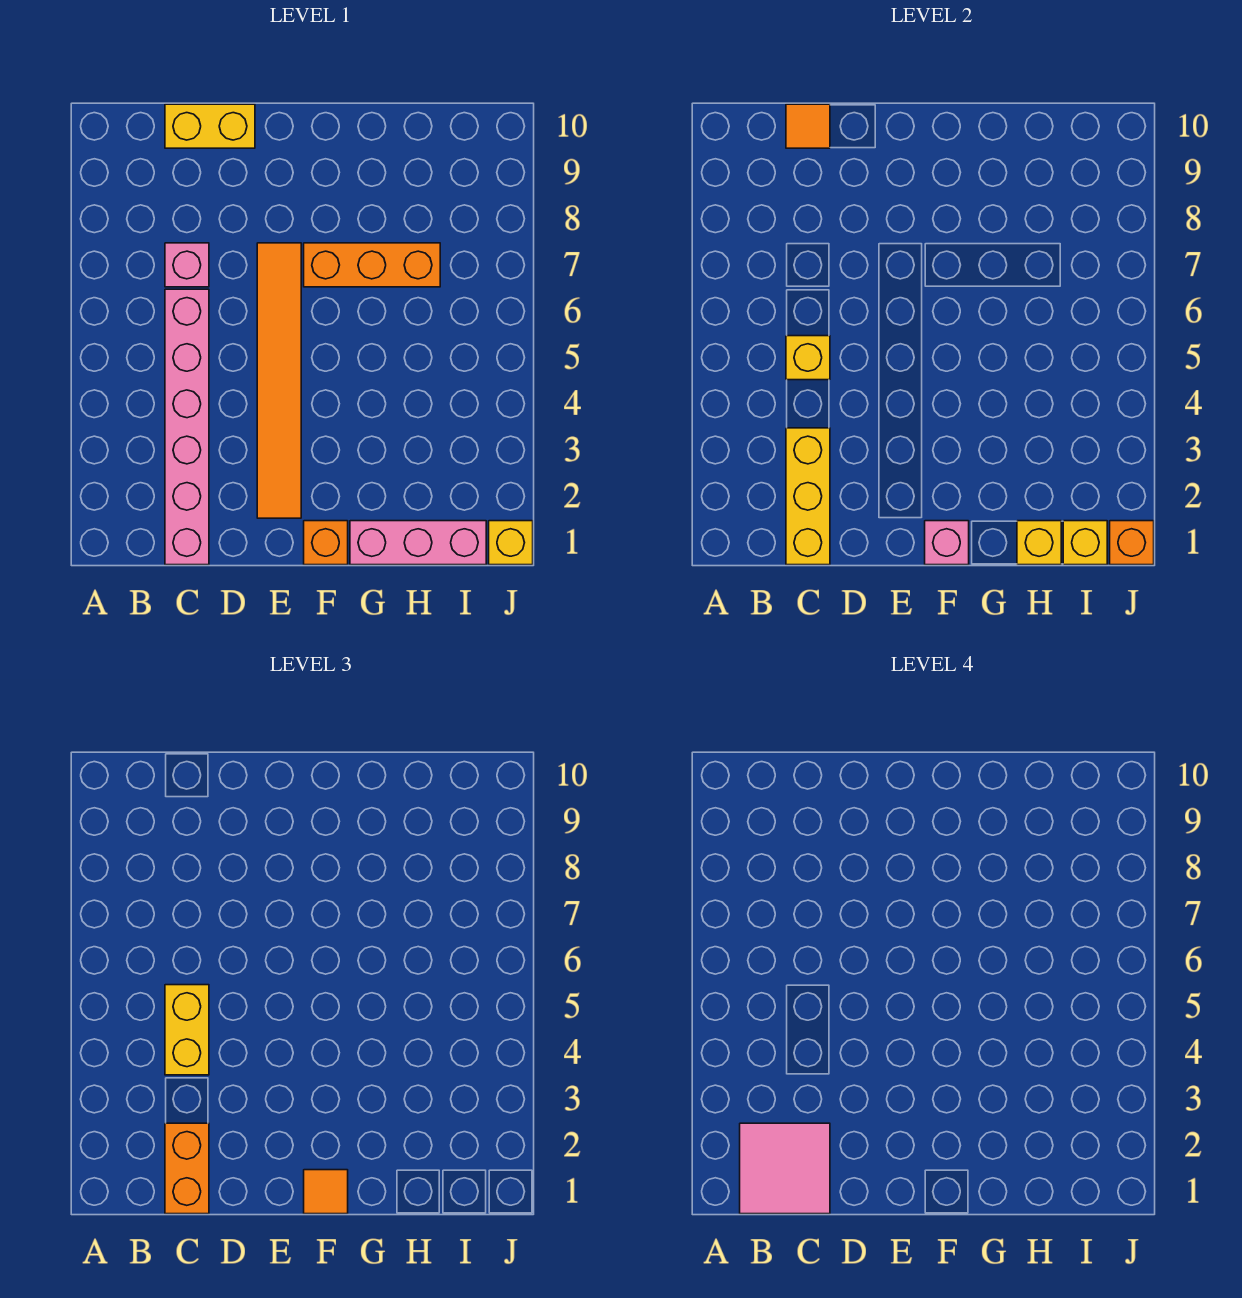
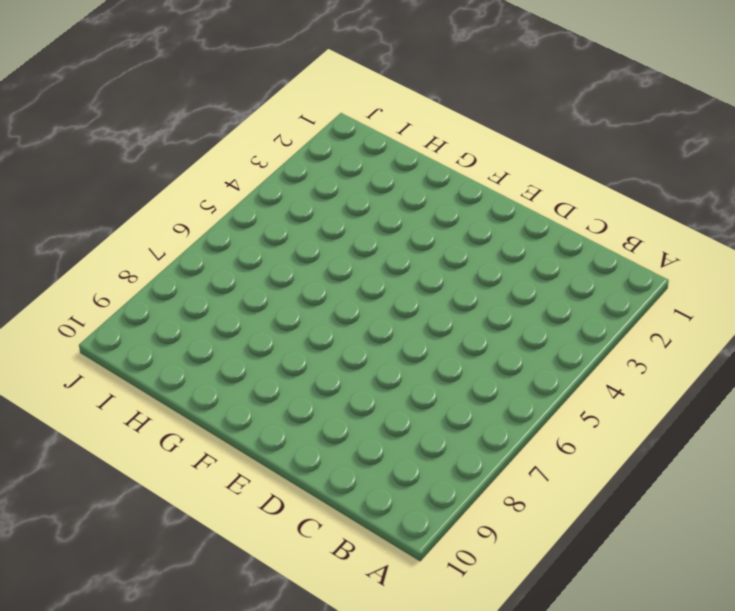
none -> pink brick C1:C6 level 1
none -> pink brick C7 level 1
none -> yellow brick C10:D10 level 1

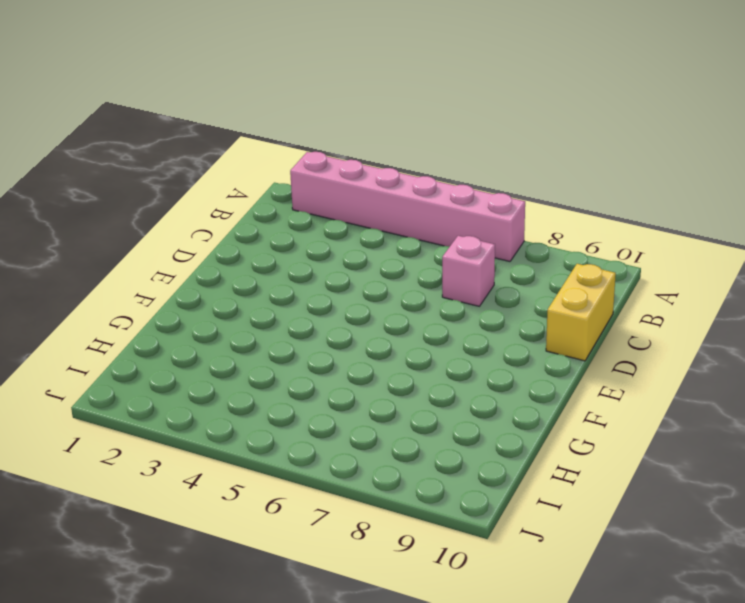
pink brick A2:A7 level 1 -> pink brick C1:C6 level 1
none -> orange tile E2:E7 level 1
none -> orange brick F1 level 1
none -> orange brick F7:H7 level 1

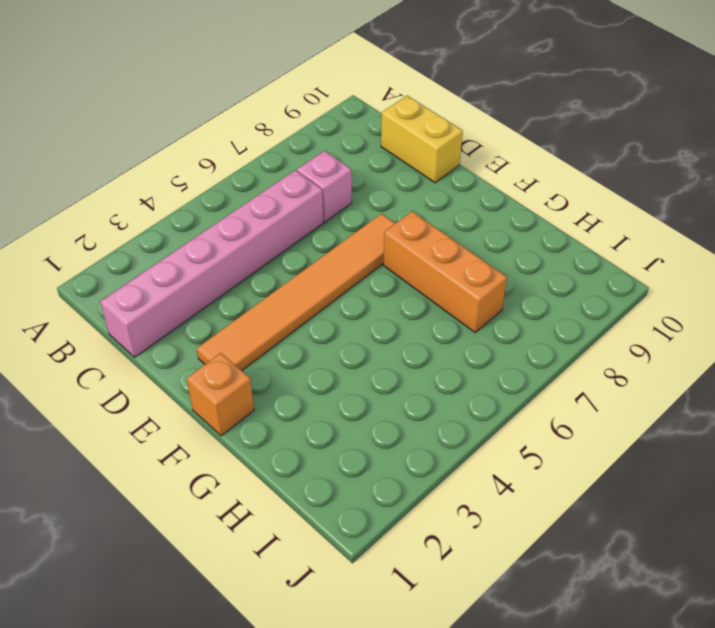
none -> pink brick G1:I1 level 1
none -> yellow brick J1 level 1
none -> yellow brick C1:C3 level 2

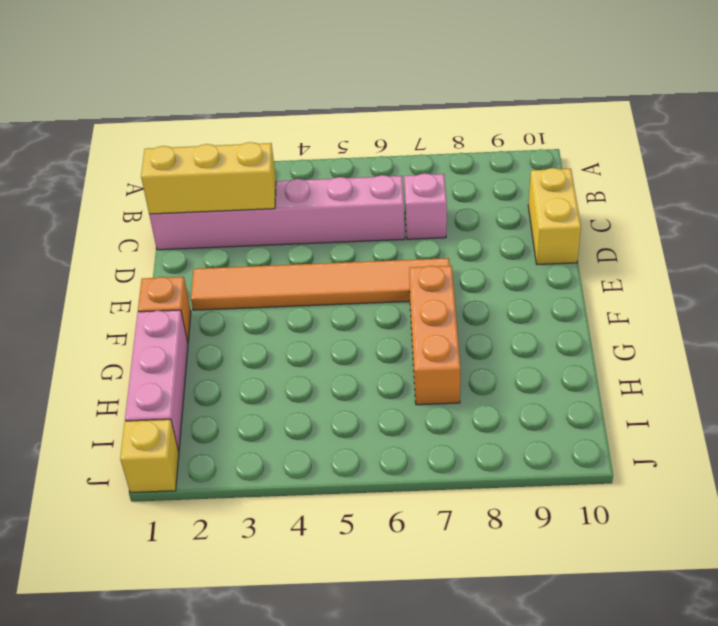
none -> yellow brick C5 level 2
none -> orange tile C10 level 2
none -> pink brick F1 level 2

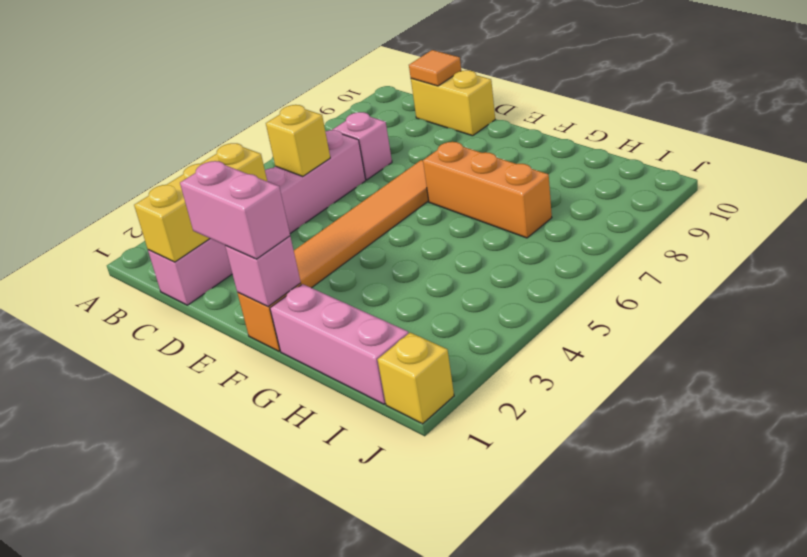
pink brick E1:F1 level 3 -> orange tile F1 level 3
none -> yellow brick H1 level 2
none -> yellow brick I1 level 2
none -> orange brick J1 level 2

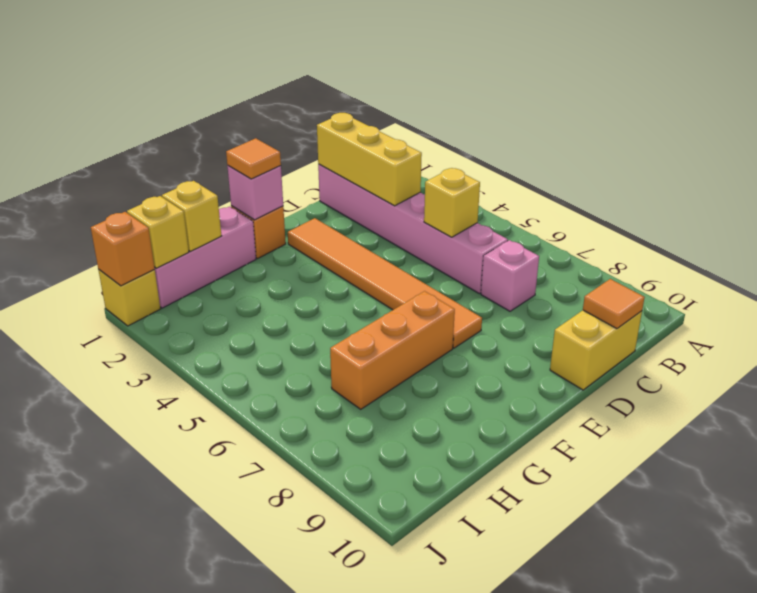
none -> orange brick C1:C2 level 3
none -> yellow brick C4:C5 level 3
none -> pink tile B1:C2 level 4

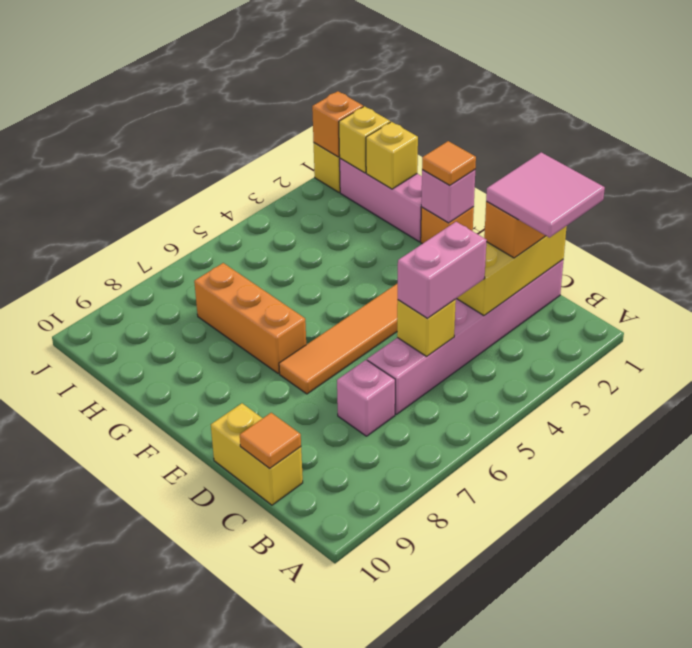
pink brick C4:C5 level 3 -> yellow brick C4:C5 level 3

